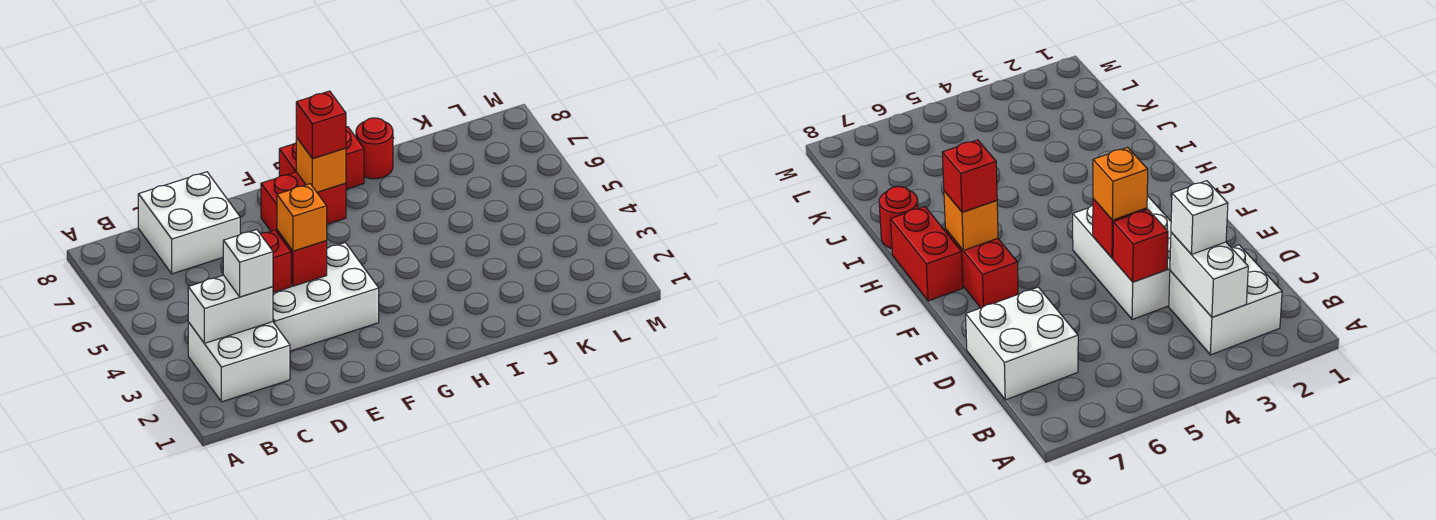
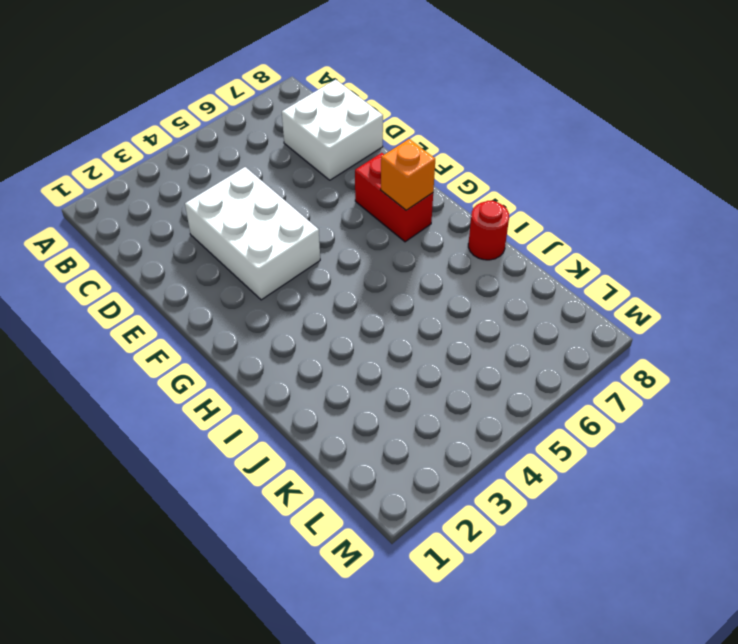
none -> white brick B2:C3 level 1
none -> red brick G8:H8 level 1
none -> white brick B3:C3 level 2

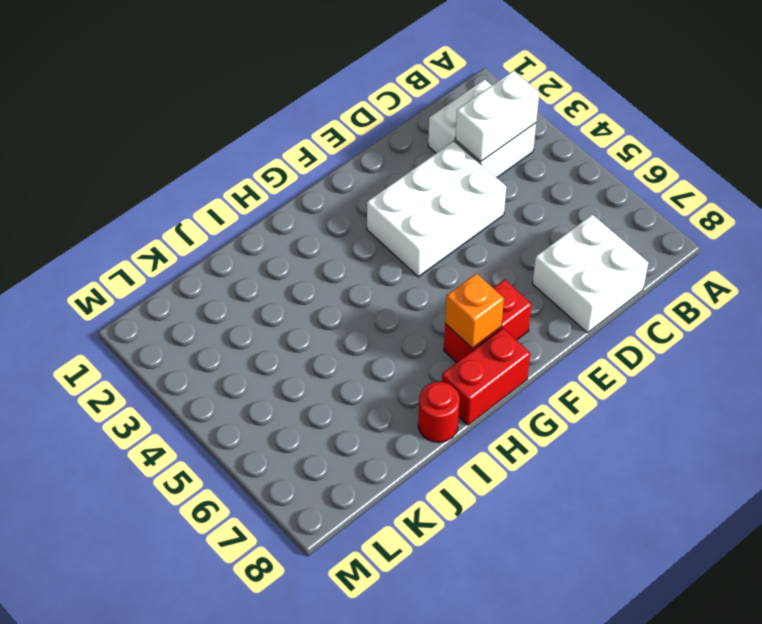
none -> red brick D4 level 2
none -> red brick E4 level 2
none -> white brick C3 level 3

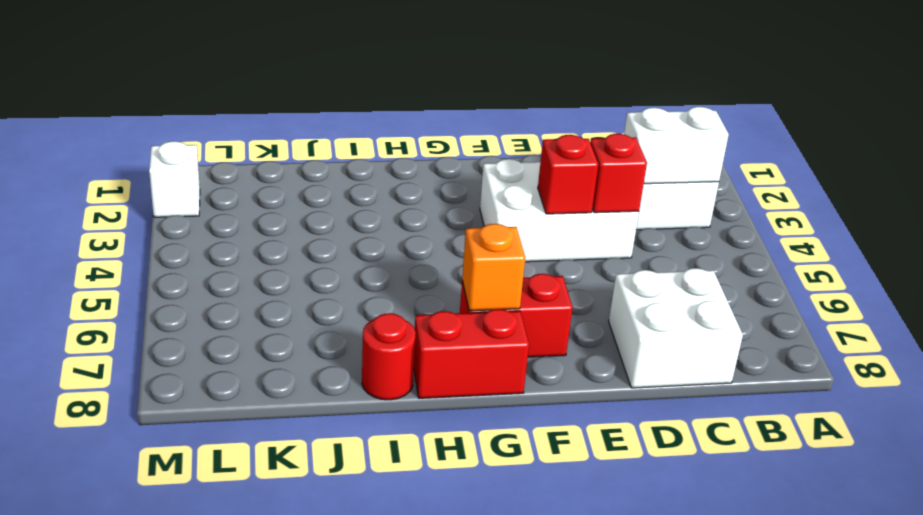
white brick M2 level 1 -> white brick C3 level 3
none -> orange brick E4 level 3
none -> red brick G7 level 3

